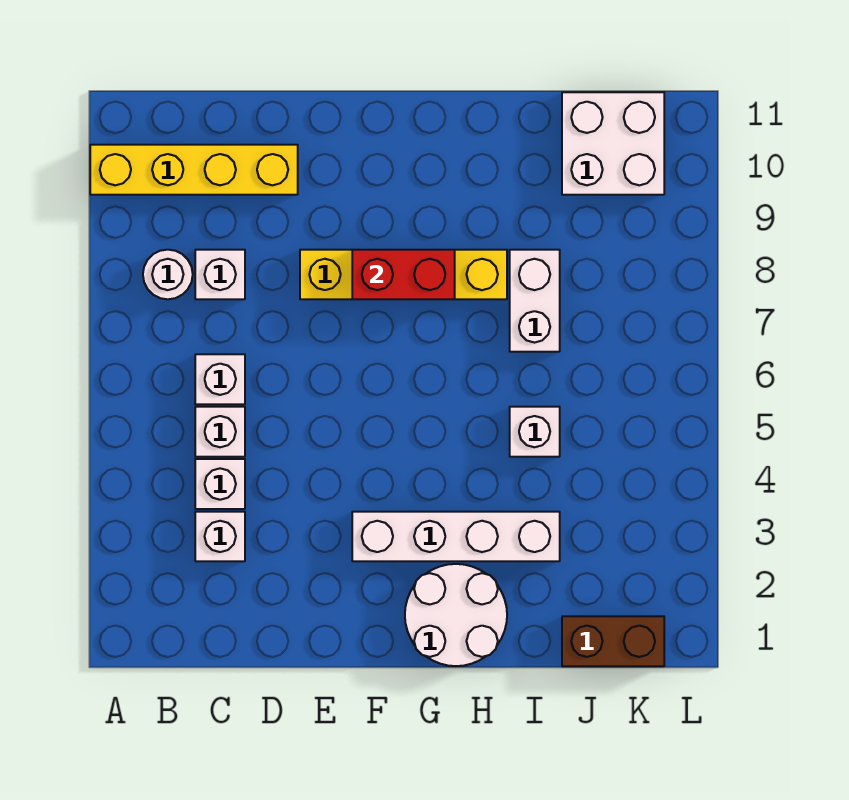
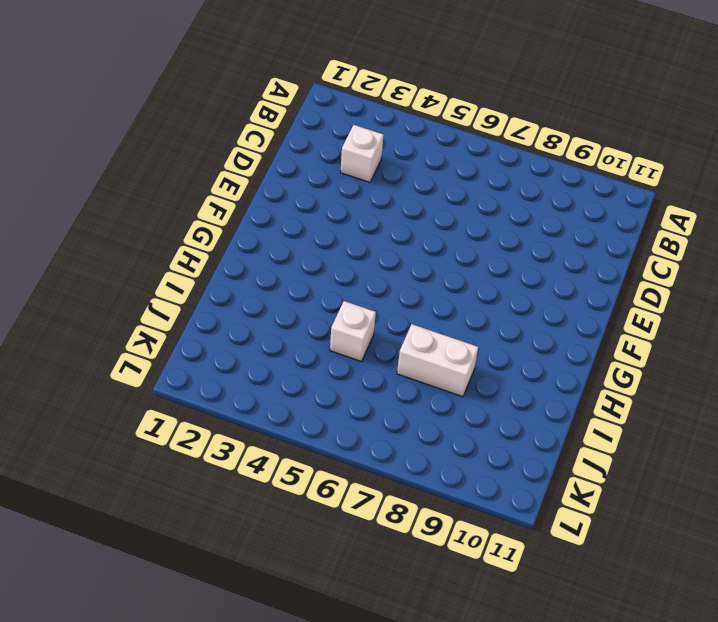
none -> yellow brick A10:D10 level 1
none -> white round brick B8 level 1
none -> white brick C4 level 1

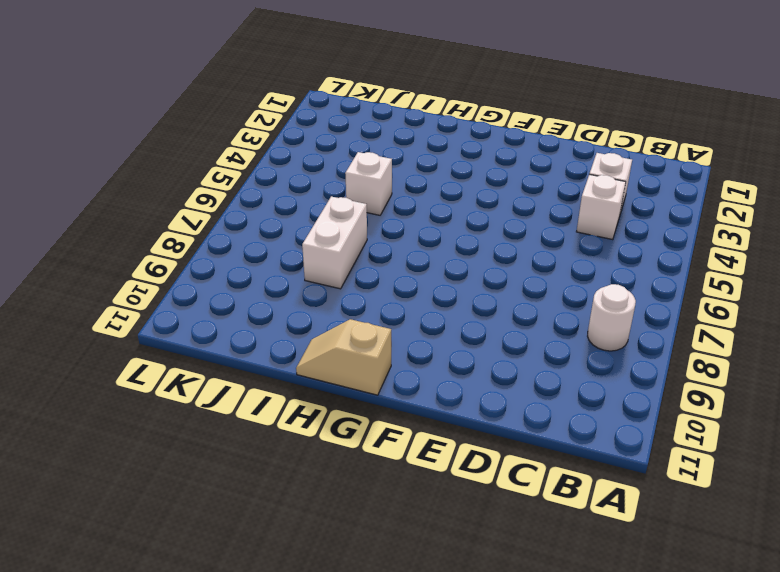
tan slope G11:H11 level 1 top G -> none
none -> yellow brick A10:D10 level 1
none -> white brick C5 level 1
none -> white brick C6 level 1

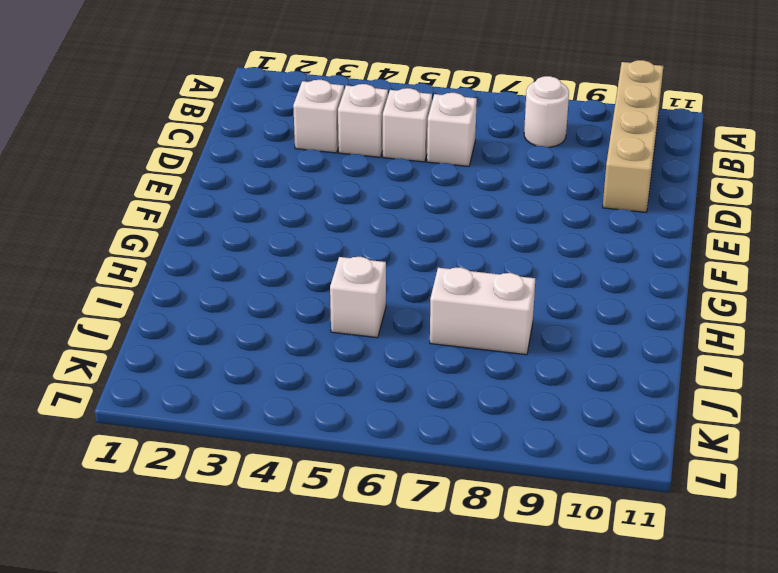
tan brick A10:D10 level 1 -> yellow brick A10:D10 level 1
none -> white brick C8 level 1
none -> yellow brick E8:H8 level 1
none -> white brick F3:I3 level 1

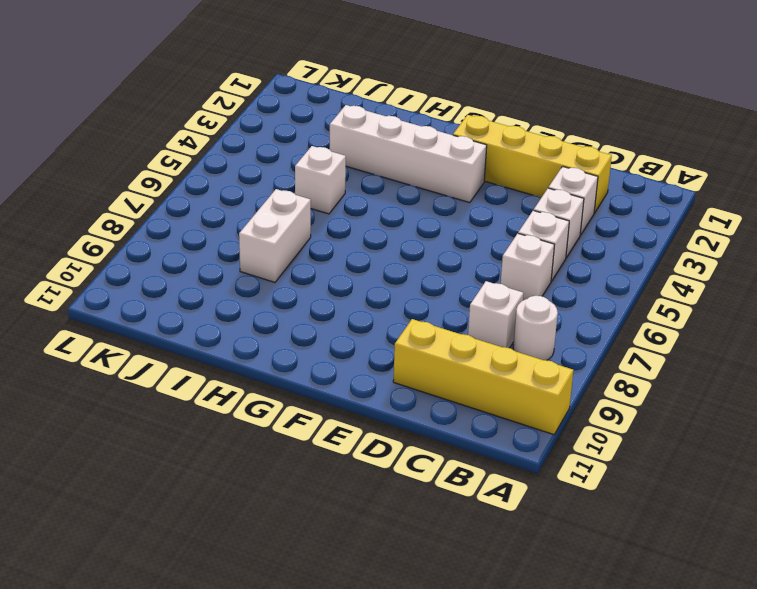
yellow brick C2:F2 level 1 -> yellow brick E8:H8 level 1
none -> white round brick G1:H2 level 1
none -> brown brick J1:K1 level 1
none -> white brick J10:K11 level 1

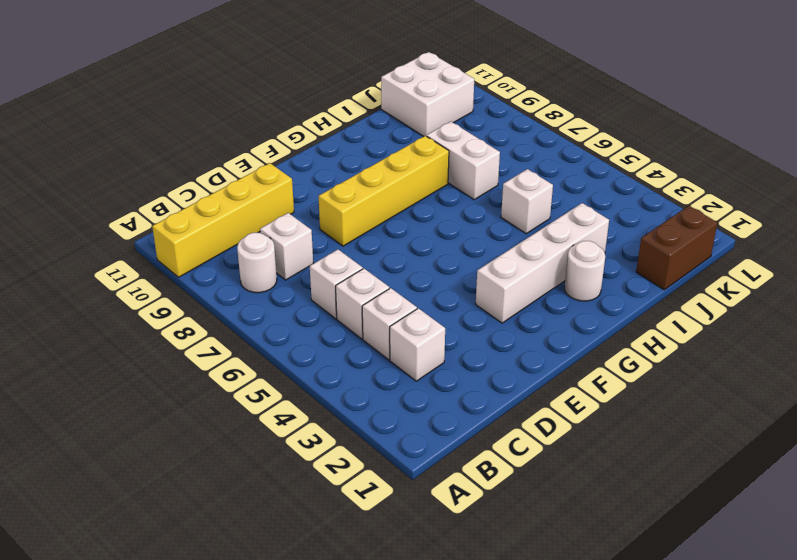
white round brick H2 level 1 -> white round brick G1:H2 level 1
none -> red brick F8:G8 level 2

